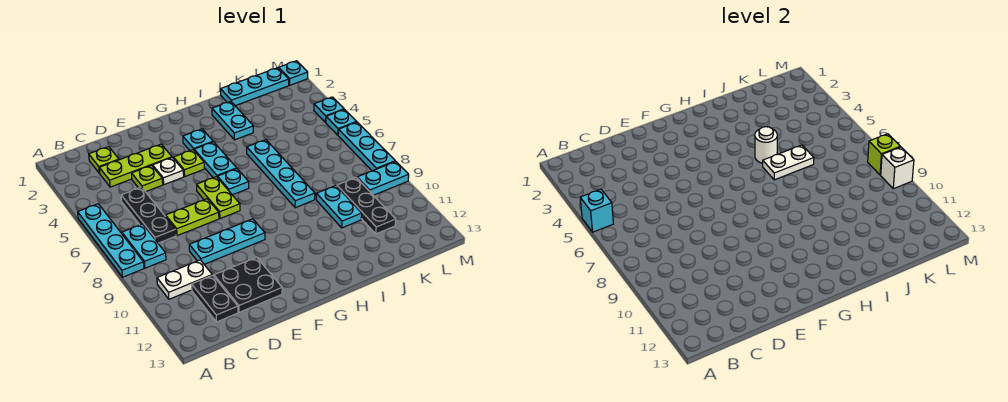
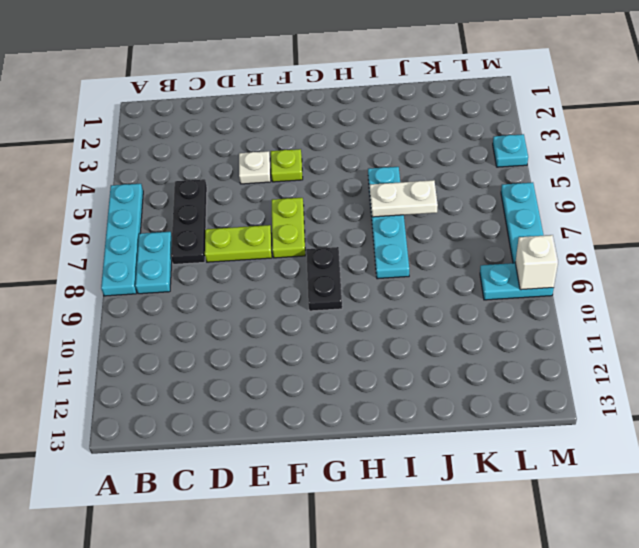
black plate G8:G9 level 1 -> black plate C11:C12 level 1
none -> white plate B10:C10 level 1
none -> lime plate C2 level 1
none -> lime plate C3:E3 level 1
none -> lime plate D4 level 1

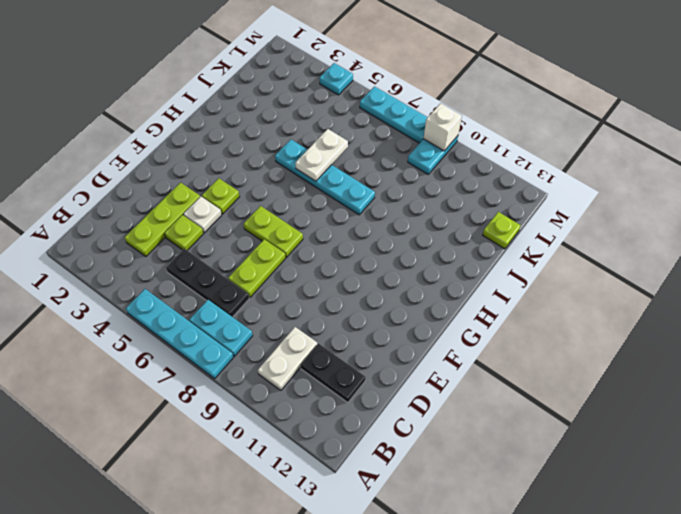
lime plate K13 level 1 -> lime plate C2 level 1
none -> cyan plate D9:F9 level 1
none -> black plate D11:E12 level 1
none -> cyan plate G3 level 1
none -> cyan plate G4:G5 level 1

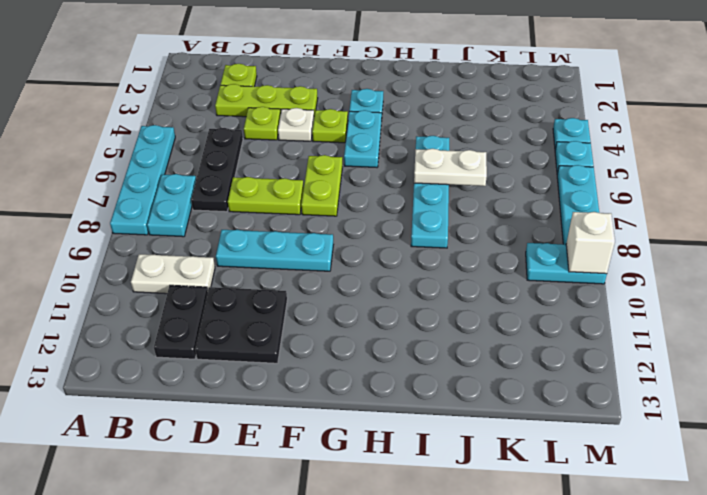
none -> cyan plate G6 level 1
none -> cyan plate I2:I3 level 1
none -> cyan plate J1:L1 level 1
none -> cyan plate J9:J10 level 1

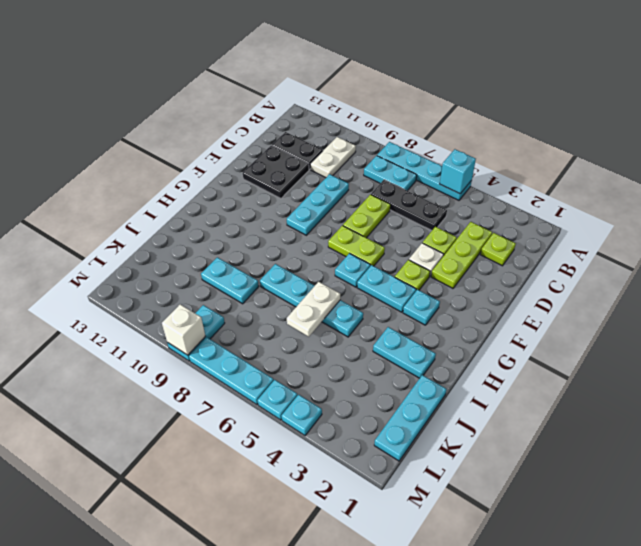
none -> black plate K9:K11 level 1
none -> cyan plate M1 level 1
none -> white round brick I5 level 2
none -> lime brick M8 level 2

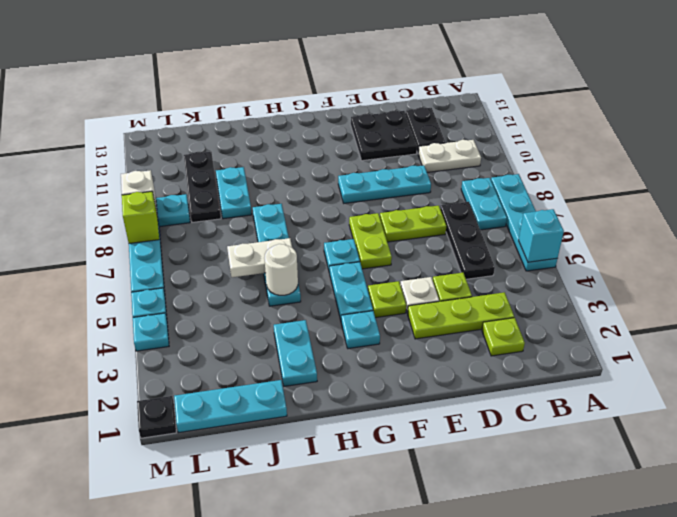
black plate M1 level 1 -> cyan plate M1 level 1

